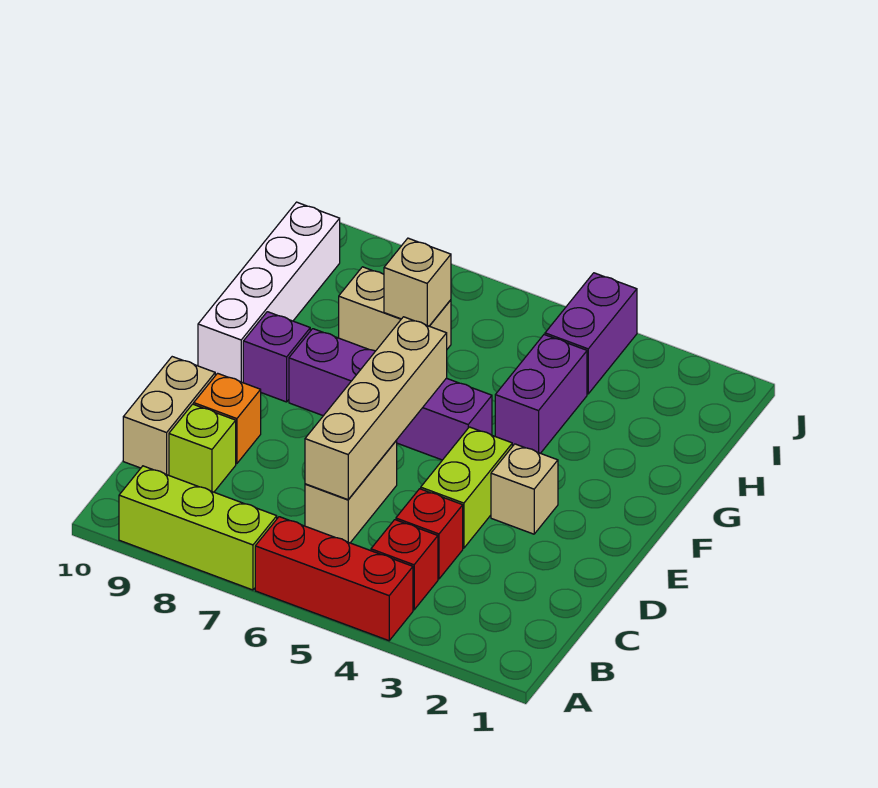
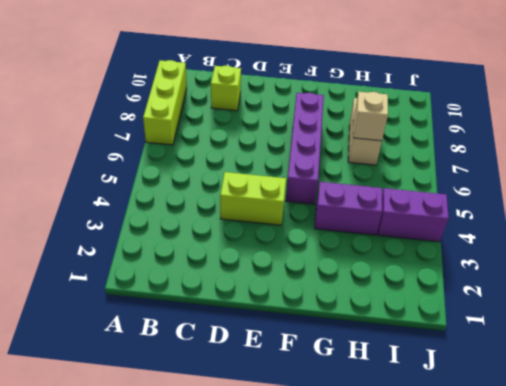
none -> red brick A4:A6 level 1
none -> red brick B4 level 1
none -> red brick C4 level 1

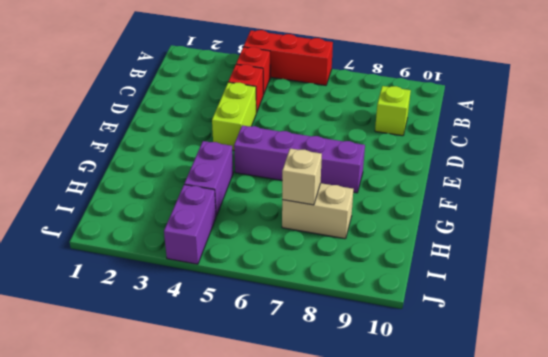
none -> lime brick A7:A9 level 1
none -> tan brick C6:D6 level 1
none -> tan brick C10:D10 level 1

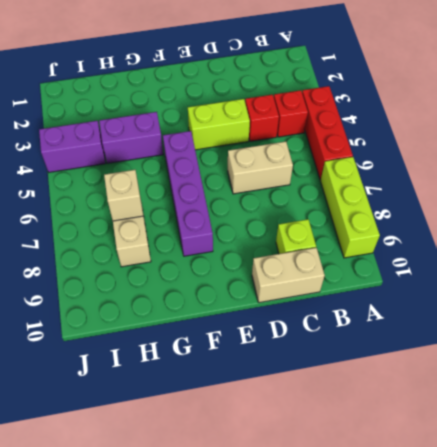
none -> orange brick D9 level 1
none -> tan brick E3 level 1
none -> purple brick F9 level 1

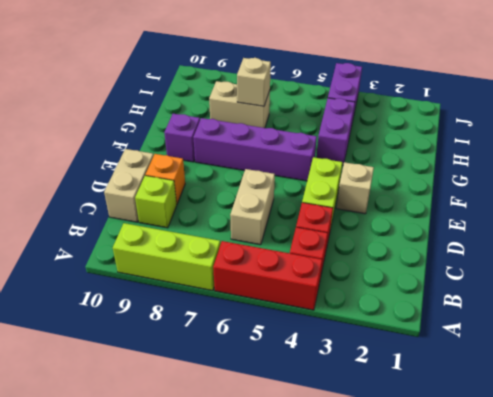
none -> white brick F10:I10 level 1
none -> tan brick C6:F6 level 2

